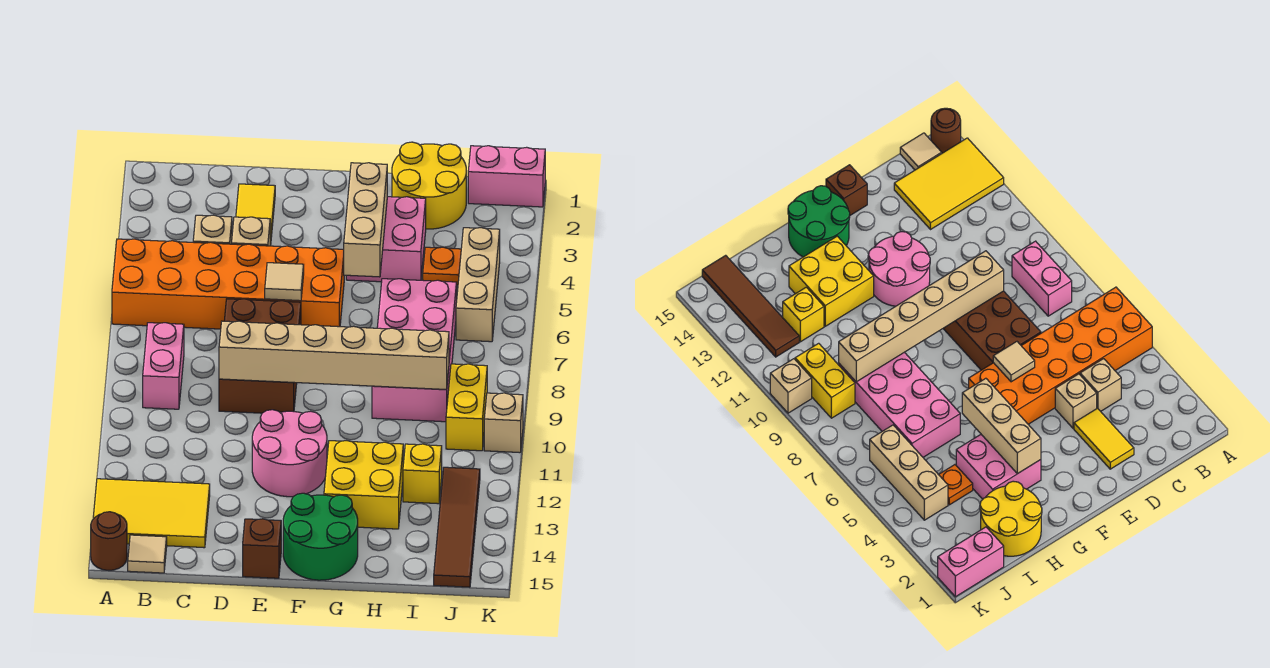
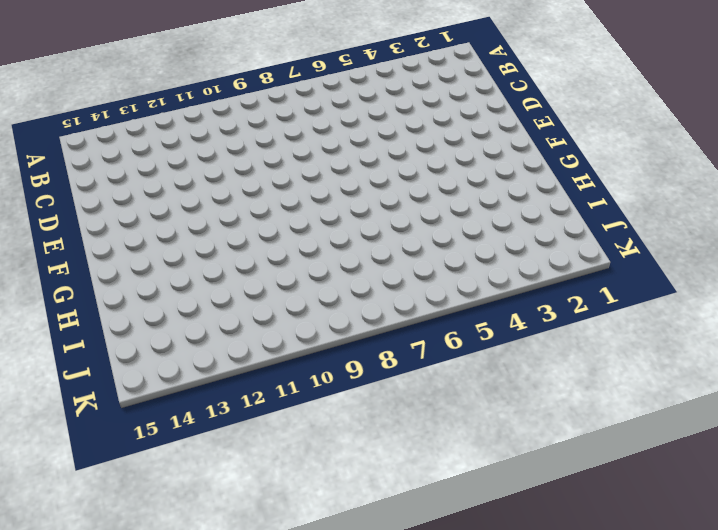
none -> orange brick A5:F6 level 1
none -> yellow tile A13:C14 level 1
none -> brown round brick A15 level 1

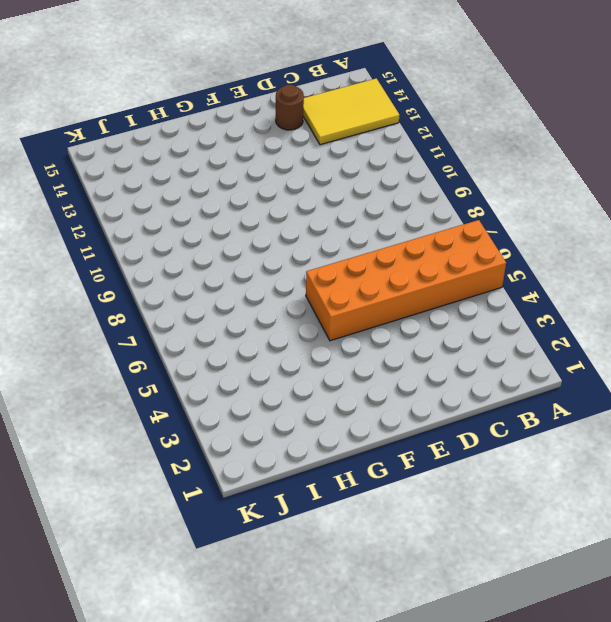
brown round brick D14 level 1 -> brown round brick A15 level 1
none -> pink brick B8:B9 level 1
none -> tan tile B15 level 1
none -> tan brick C4 level 1

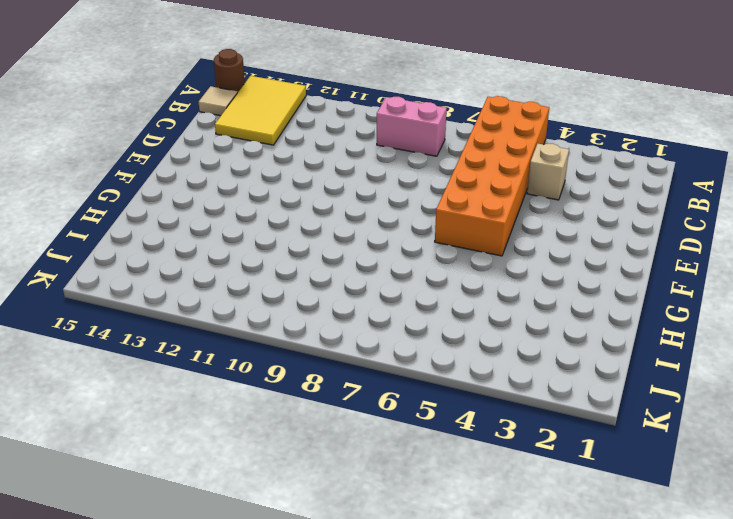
none -> yellow tile D2:D3 level 1
none -> tan brick D4 level 1
none -> brown brick D7:E9 level 1

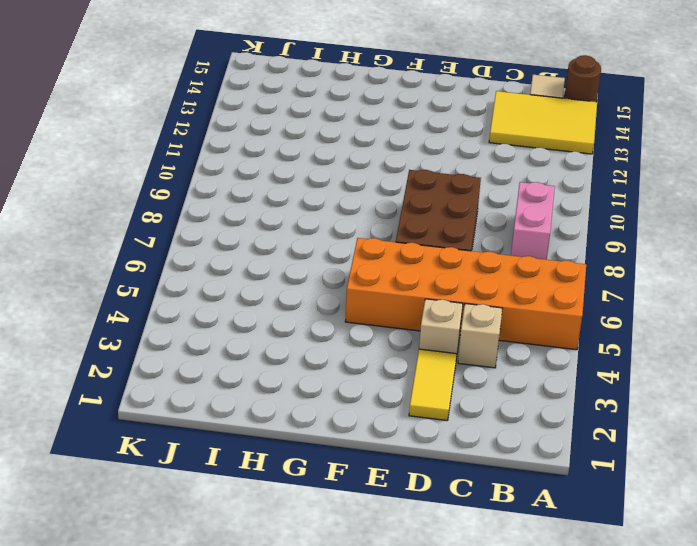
none -> pink round brick E11:F12 level 1
none -> brown brick E15 level 1
none -> green round brick F14:G15 level 1

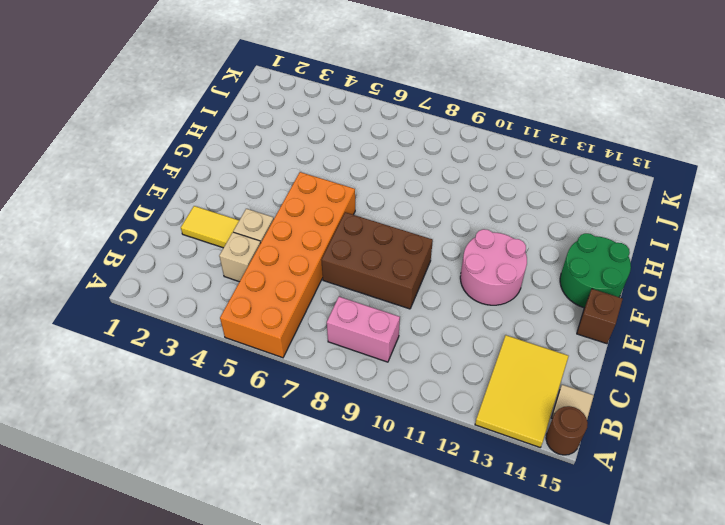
none -> pink brick G3:H4 level 1
none -> yellow brick G12:H13 level 1
none -> yellow round brick H1:I2 level 1

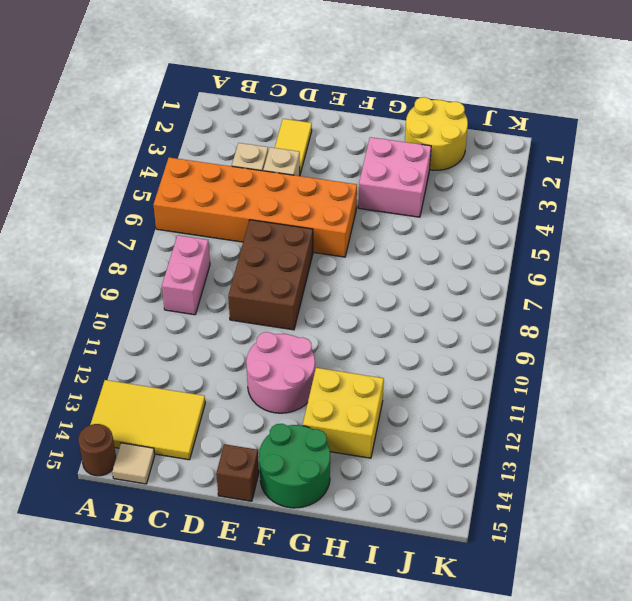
none -> pink brick H6:I9 level 1
none -> orange plate I4 level 1
none -> yellow brick I12 level 1

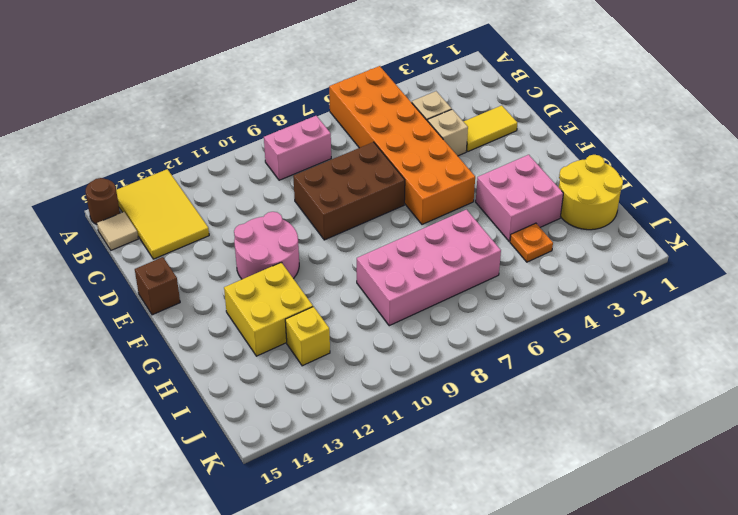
none -> green round brick F14:G15 level 1
none -> pink brick J1:K1 level 1
none -> tan brick J4:J6 level 1

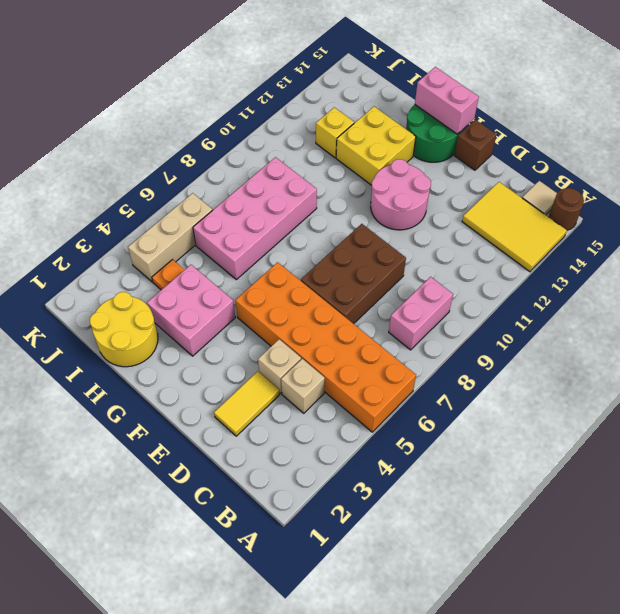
pink brick F15:G15 level 2 -> pink brick J1:K1 level 1
none -> yellow brick J9:J10 level 1
none -> brown tile J12:J15 level 1
none -> tan brick K10 level 1

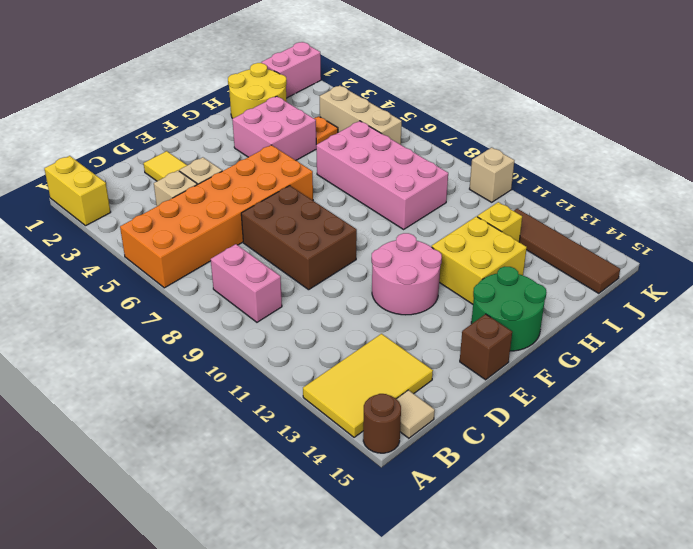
yellow brick A1:A2 level 1 -> yellow brick J9:J10 level 1
none -> tan brick D9:I9 level 2
none -> tan tile E6 level 2
none -> tan brick G3:G5 level 2

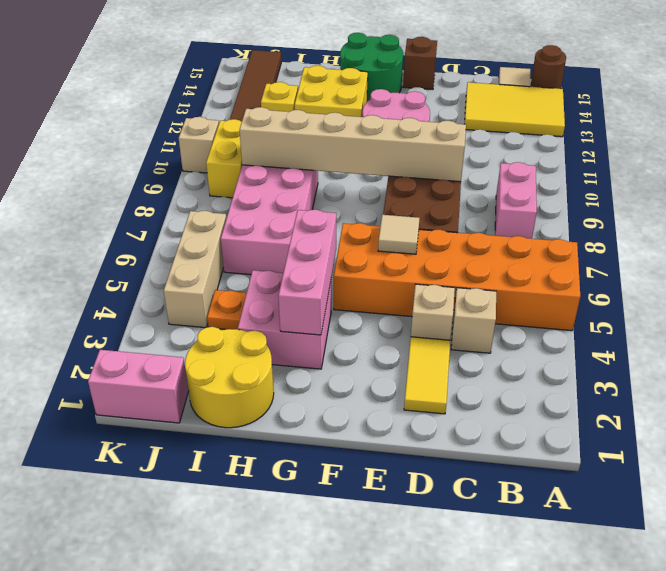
pink brick G3:G5 level 2 -> tan brick G3:G5 level 2

